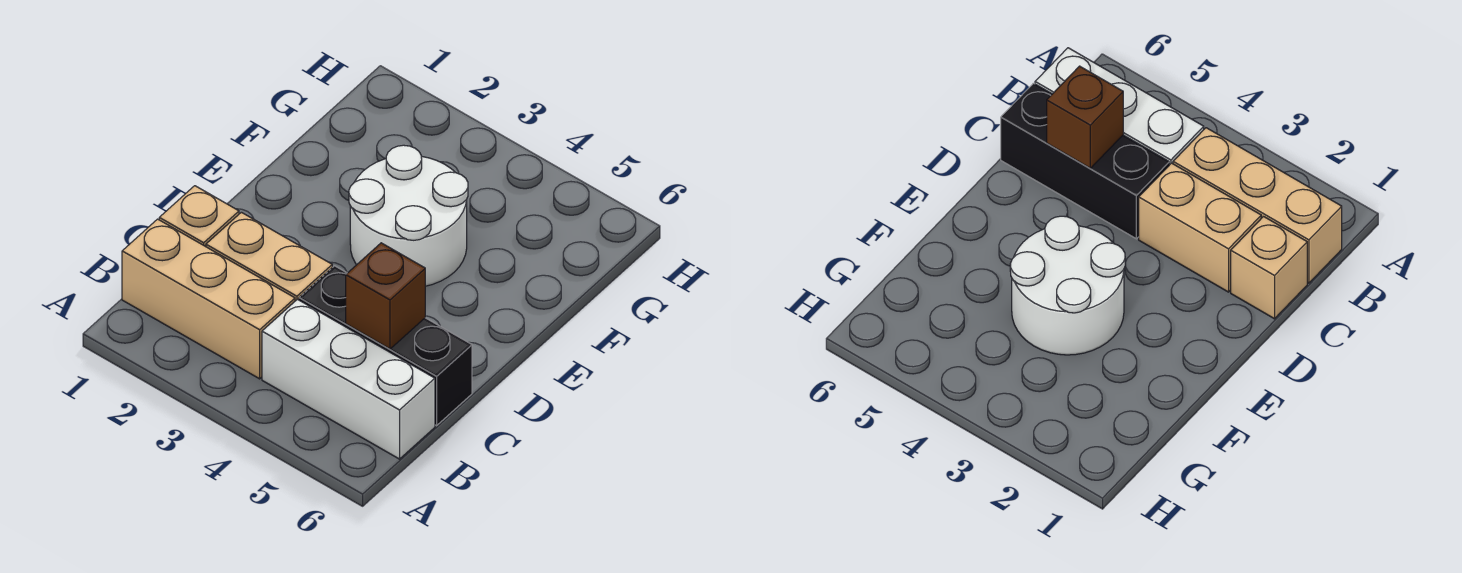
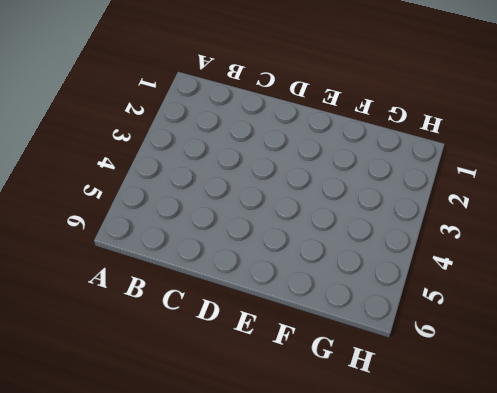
none -> tan brick B1:B3 level 1
none -> white brick B4:B6 level 1

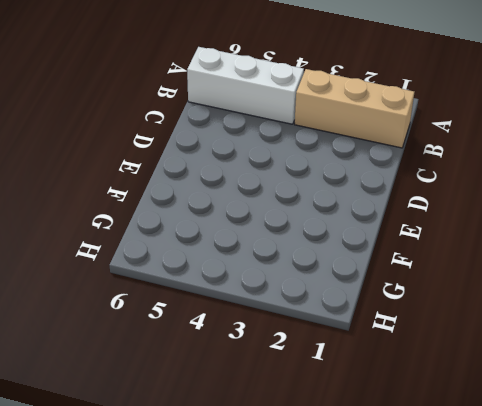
none -> tan brick C1 level 1
none -> tan brick C2:C3 level 1

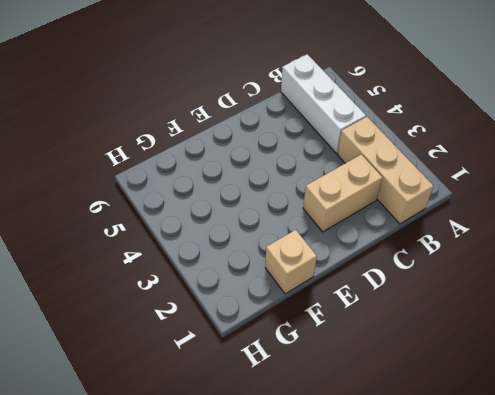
tan brick C2:D2 level 1 -> tan brick C2:C3 level 1
tan brick F1 level 1 -> tan brick C1 level 1
none -> black brick C4:C6 level 1
none -> white round brick E3:F4 level 1

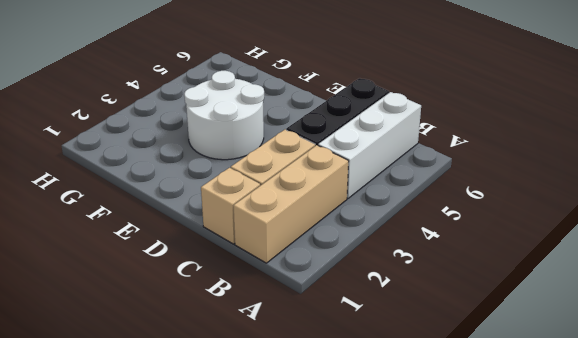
none -> brown brick C5 level 2

